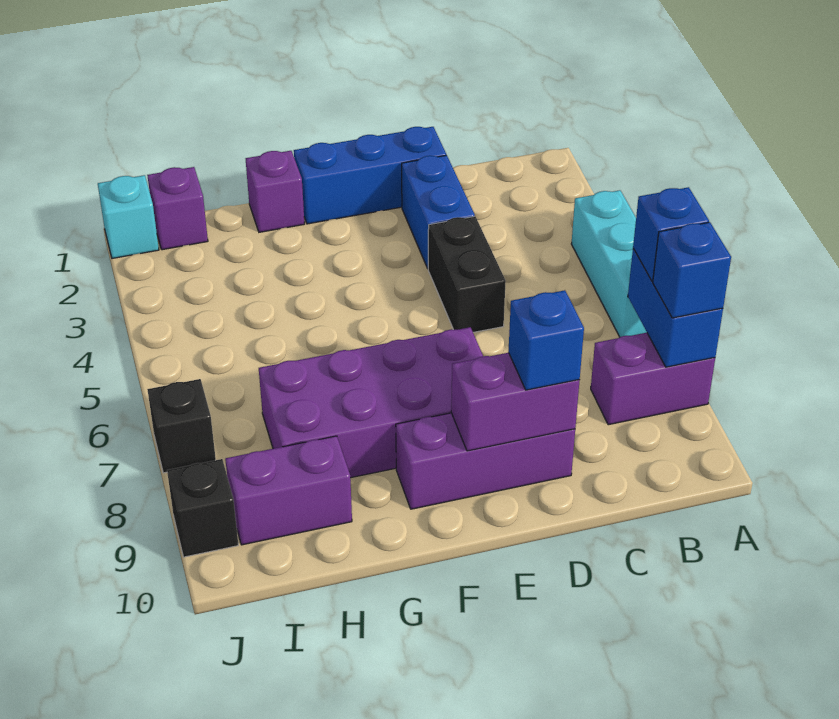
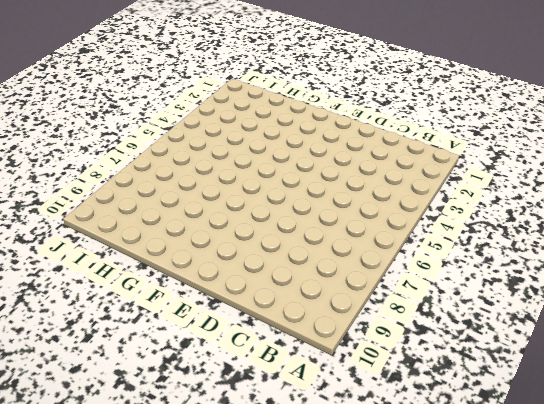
none -> cyan brick A4:A6 level 1
none -> purple brick A8:B8 level 1
none -> blue brick D1:F1 level 1

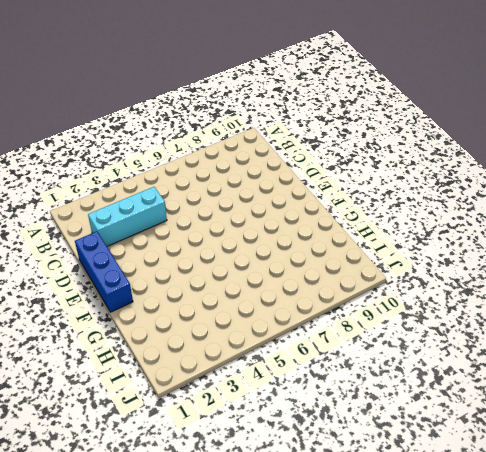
cyan brick C2:C4 level 1 -> cyan brick A4:A6 level 1
none -> purple brick A8:B8 level 1
none -> blue brick D2:D3 level 1
none -> black brick D4:D5 level 1

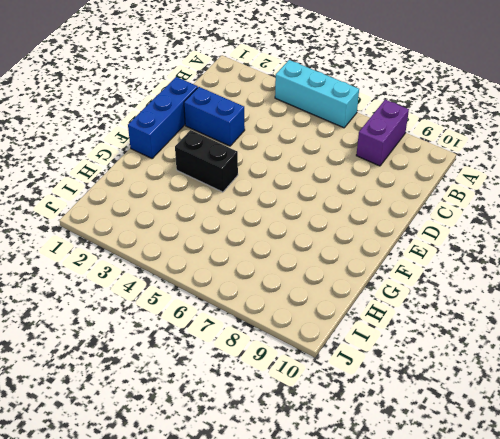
black brick F3:F4 level 1 -> black brick D4:D5 level 1
none -> purple brick D9:F9 level 1
none -> purple brick E7:H8 level 1
none -> purple brick G1 level 1

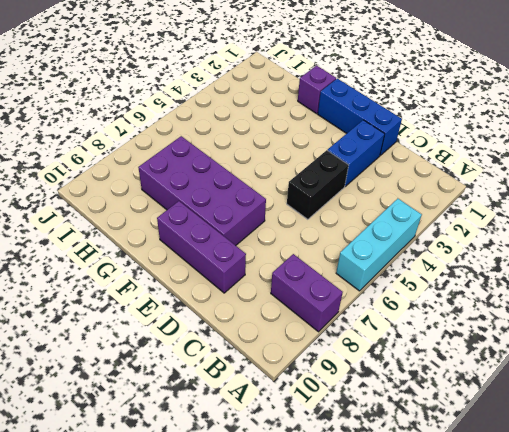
none -> purple brick H9:I9 level 1
none -> purple brick I1 level 1
none -> cyan brick J1 level 1

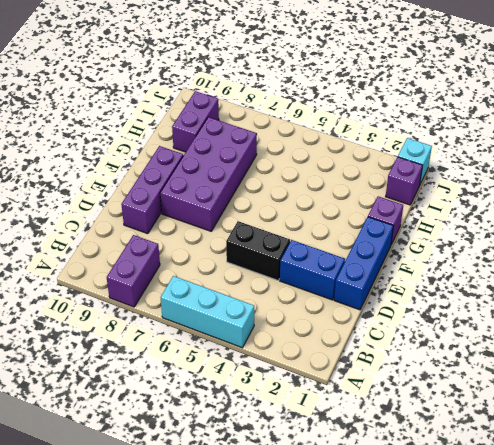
none -> black brick J7 level 1
none -> black brick J9 level 1
none -> blue brick A7:A8 level 2

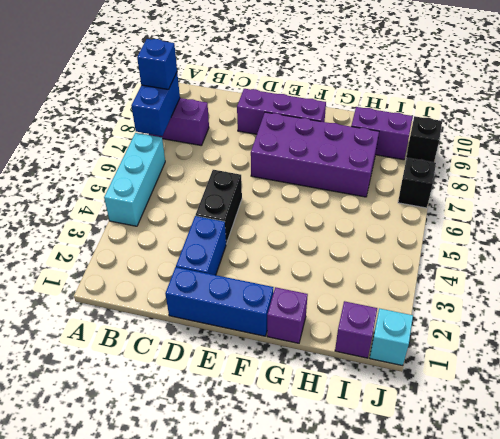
none -> purple brick D9:E9 level 2
none -> blue brick A7 level 3
none -> blue brick D9 level 3

